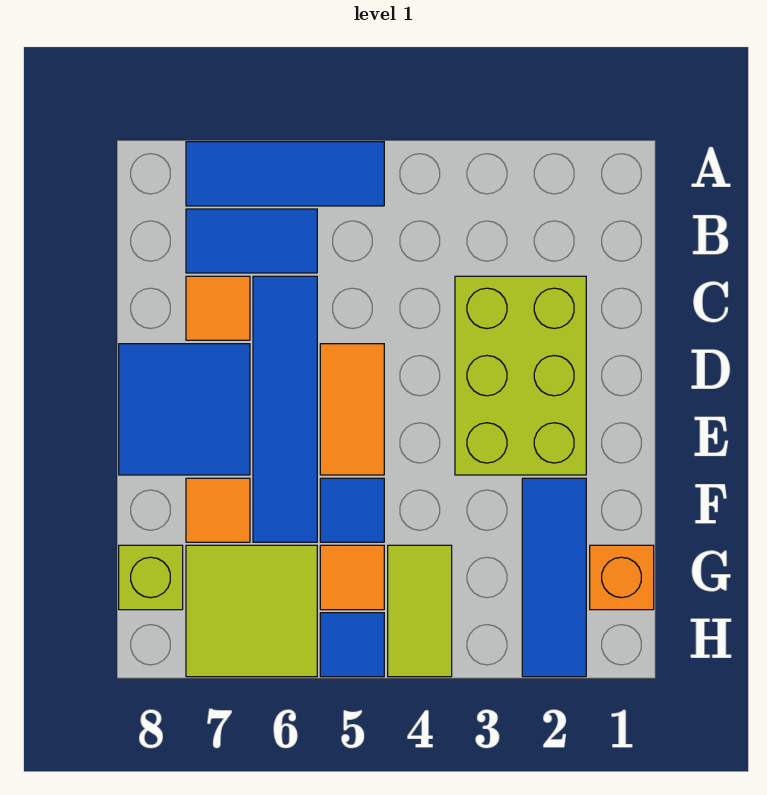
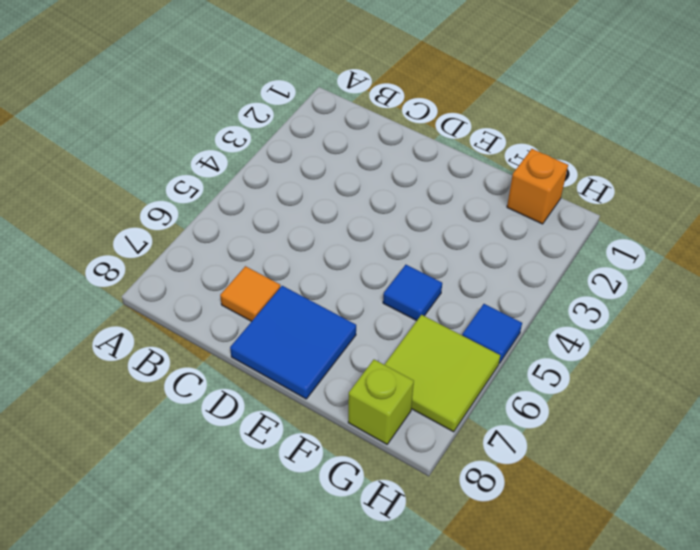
none -> blue tile A5:A7 level 1
none -> blue tile B6:B7 level 1
none -> lime brick C2:E3 level 1

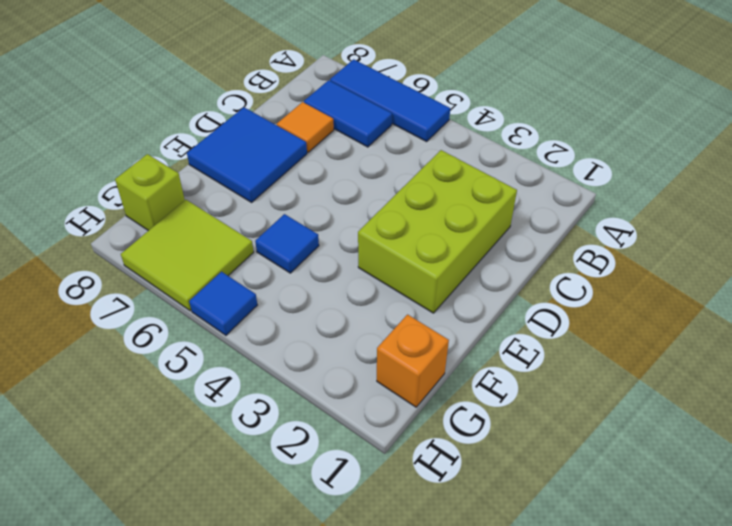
none -> blue tile C6:F6 level 1
none -> orange tile D5:E5 level 1
none -> blue tile F2:H2 level 1

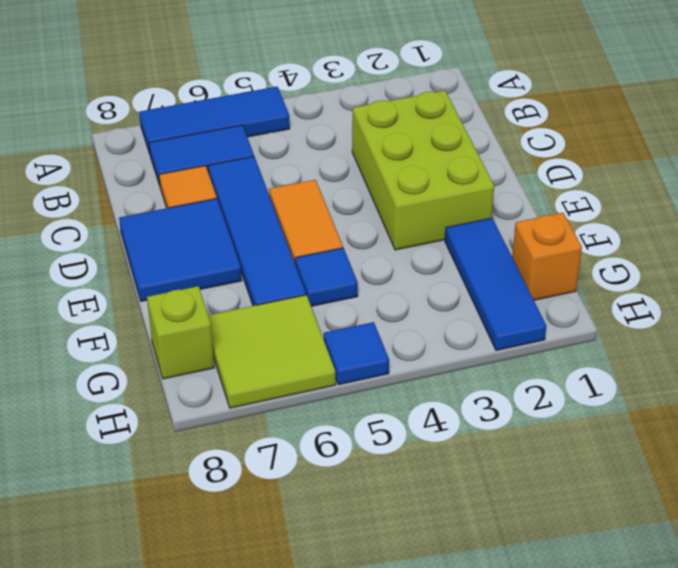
none -> orange tile F7 level 1
none -> lime tile G4:H4 level 1
none -> orange tile G5 level 1

